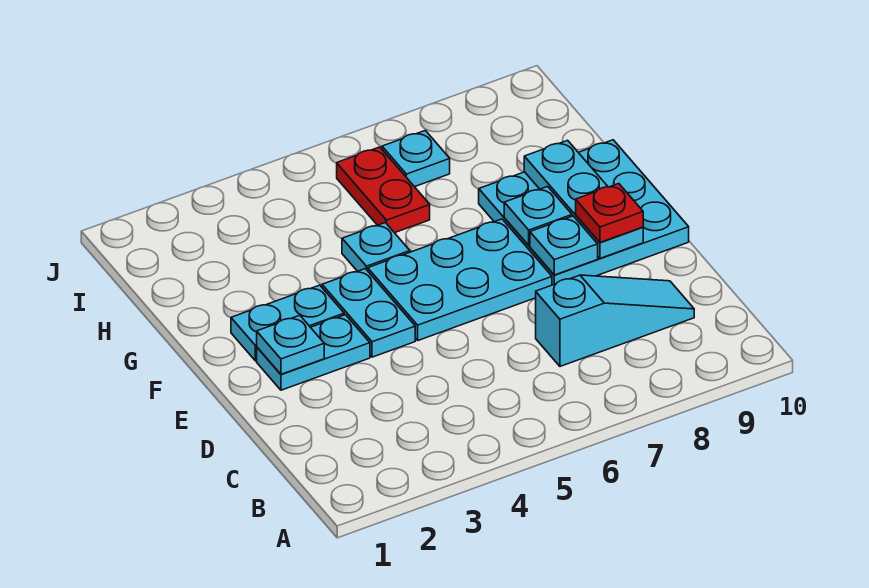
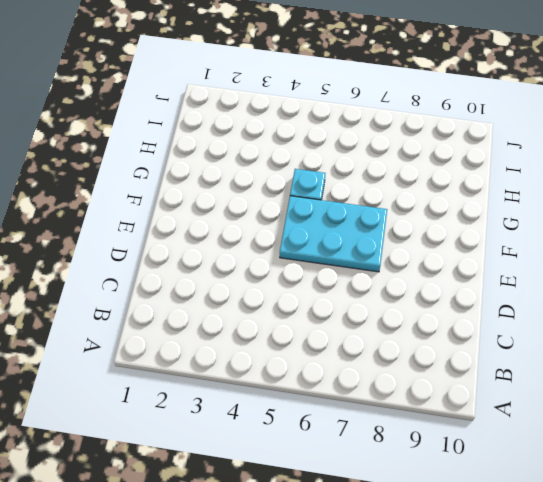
none -> cyan slope C7:C9 level 1 top 7
none -> cyan plate E2:E3 level 1
none -> cyan plate E4:F4 level 1

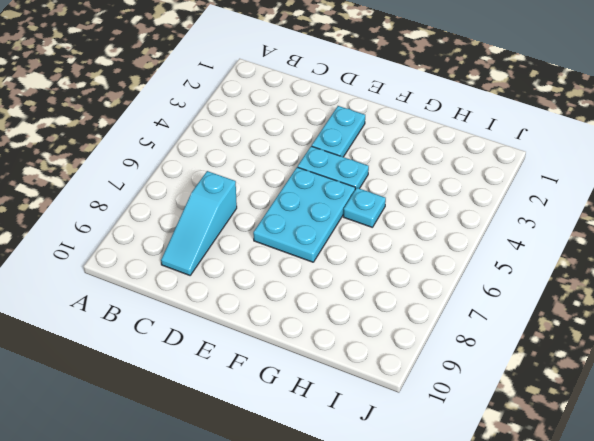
none -> cyan plate E8:G10 level 1
none -> cyan plate F2:F3 level 1
none -> red plate H6:I6 level 1

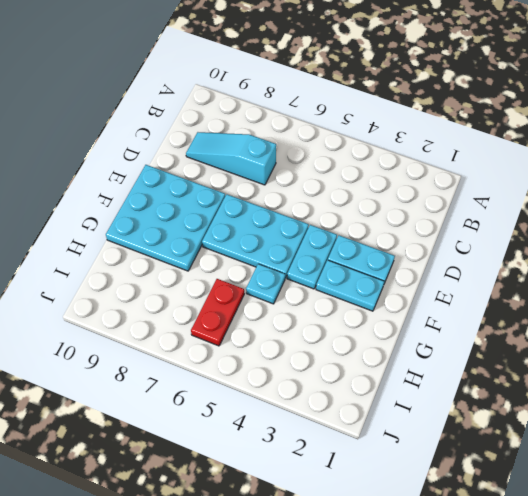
none -> cyan plate I7 level 1
none -> cyan plate E2 level 2
none -> cyan plate E8 level 2

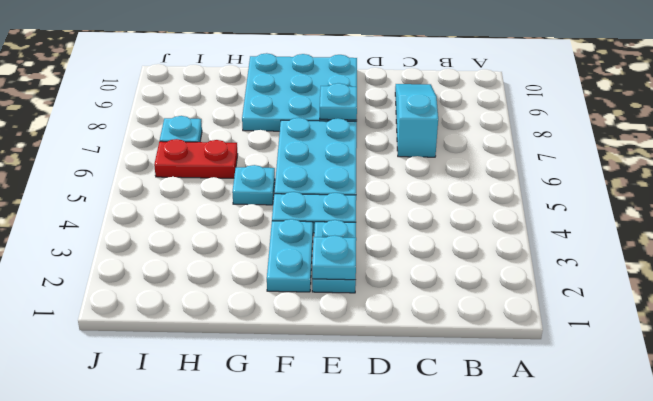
none -> cyan plate E9:G9 level 2
none -> cyan plate F8 level 2
none -> red plate E9 level 3

